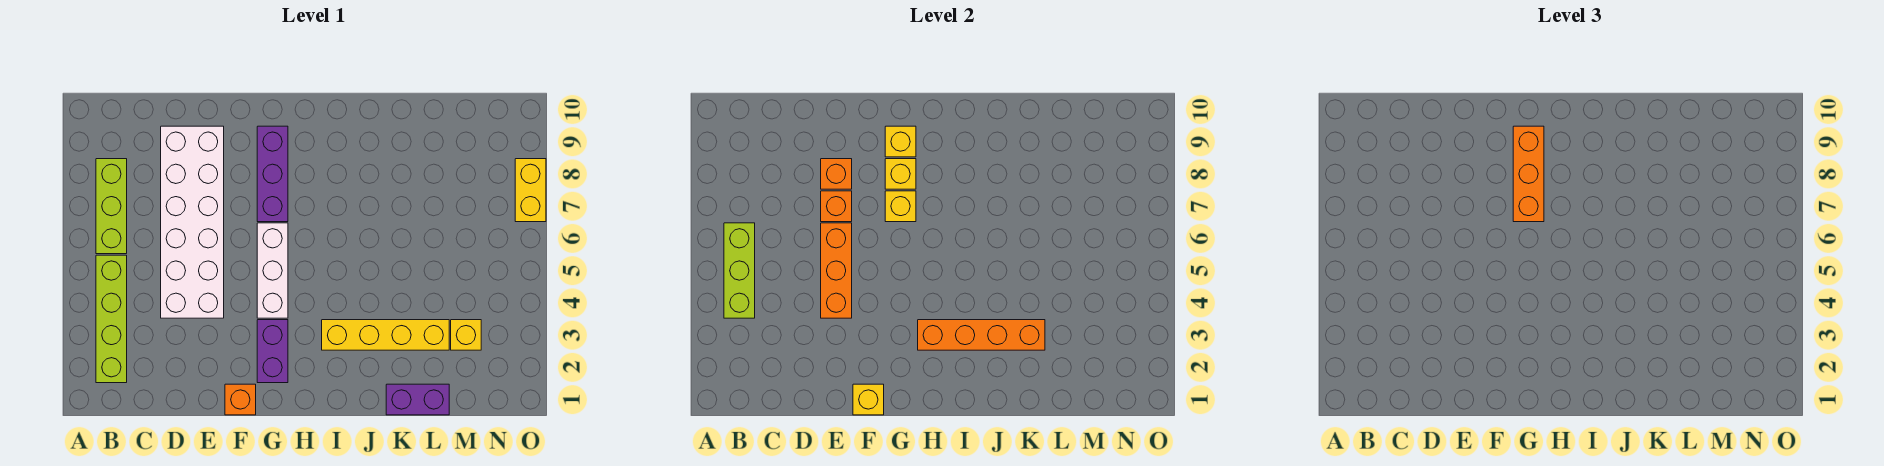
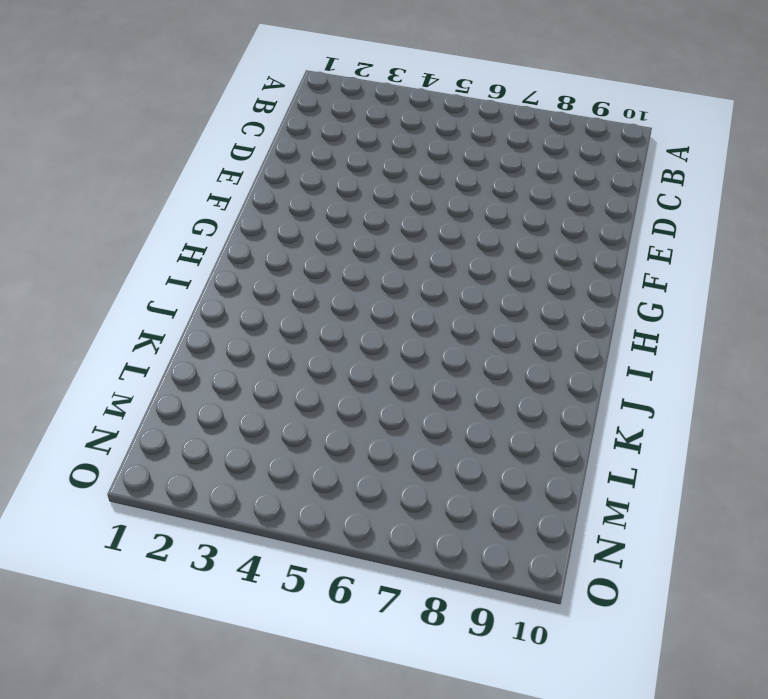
none -> lime brick B2:B5 level 1
none -> lime brick B6:B8 level 1
none -> white brick D4:E9 level 1

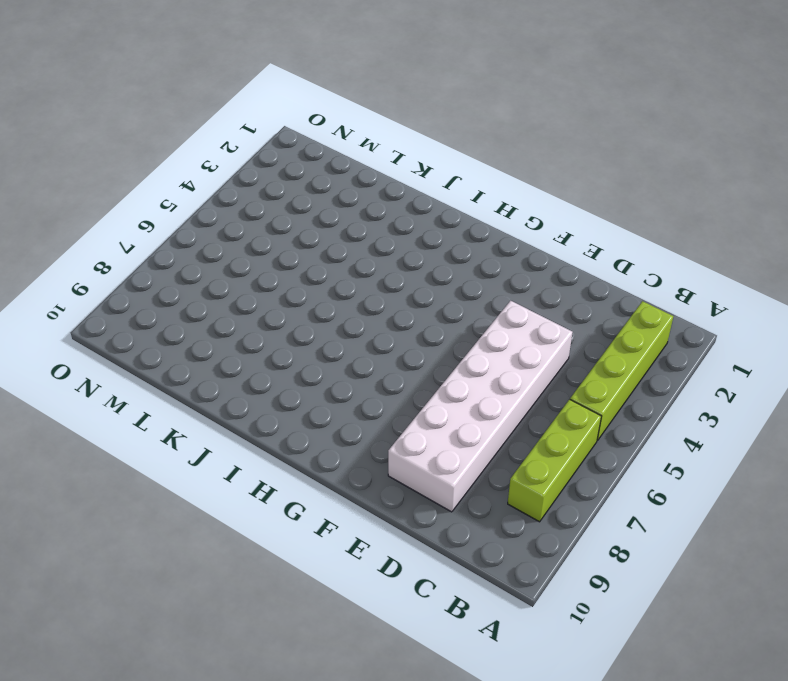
none -> orange brick F1 level 1
none -> purple brick G2:G3 level 1
none -> white brick G4:G6 level 1

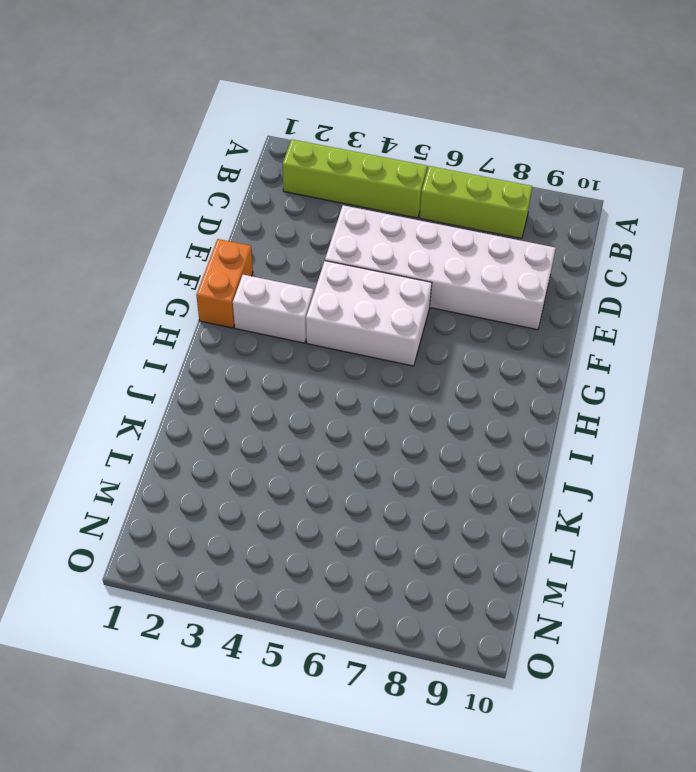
orange brick F1:G1 level 1 -> orange brick F1 level 1
white brick F4:G6 level 1 -> white brick G4:G6 level 1
white brick G2:G3 level 1 -> purple brick G2:G3 level 1
none -> purple brick G7:G9 level 1
none -> yellow brick I3:L3 level 1
none -> purple brick K1:L1 level 1

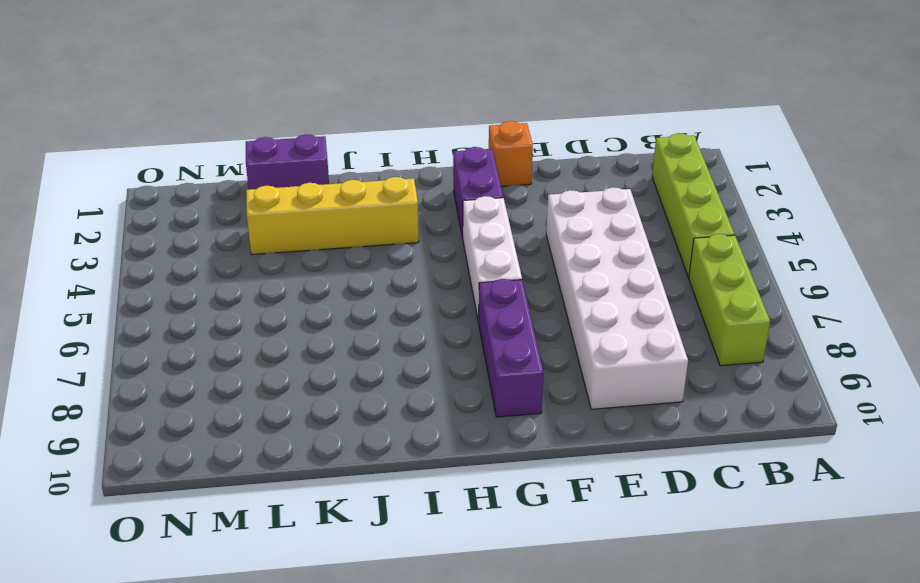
none -> yellow brick M3 level 1
none -> yellow brick O7:O8 level 1
none -> lime brick B4:B6 level 2

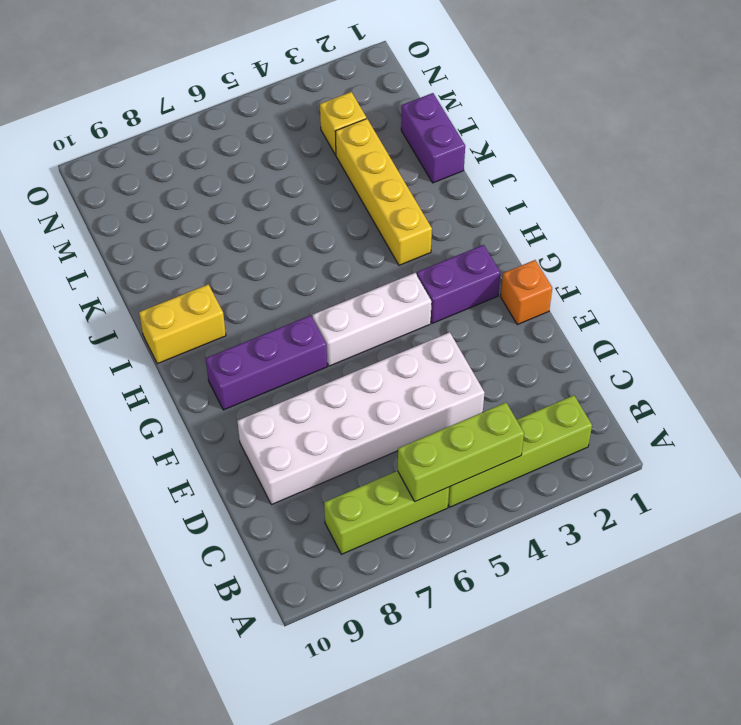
yellow brick I9:I10 level 1 -> yellow brick O7:O8 level 1
none -> orange brick E4:E6 level 2
none -> orange brick E7 level 2
none -> orange brick E8 level 2

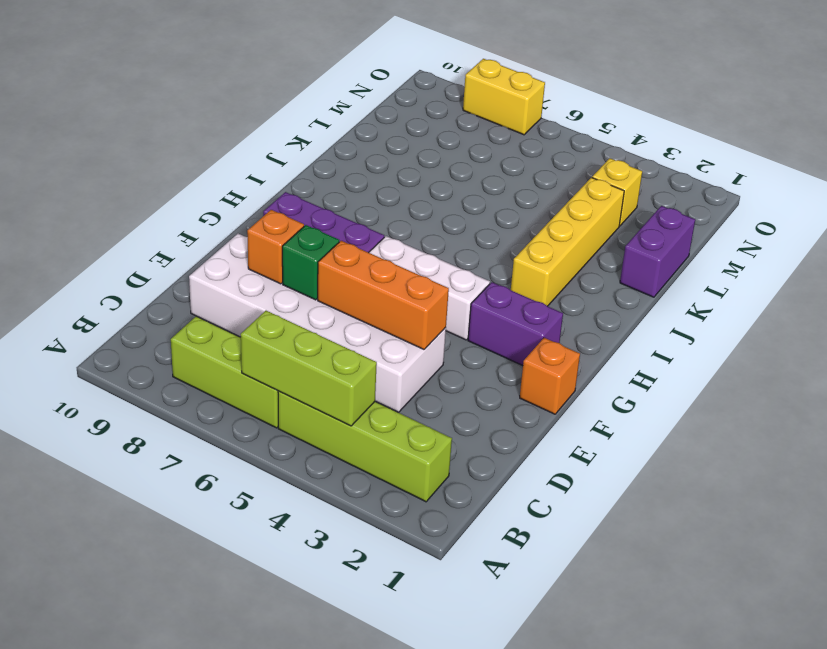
green brick E7 level 2 -> orange brick E7 level 2
none -> yellow brick F1 level 2
none -> yellow brick G7 level 2
none -> yellow brick G8 level 2

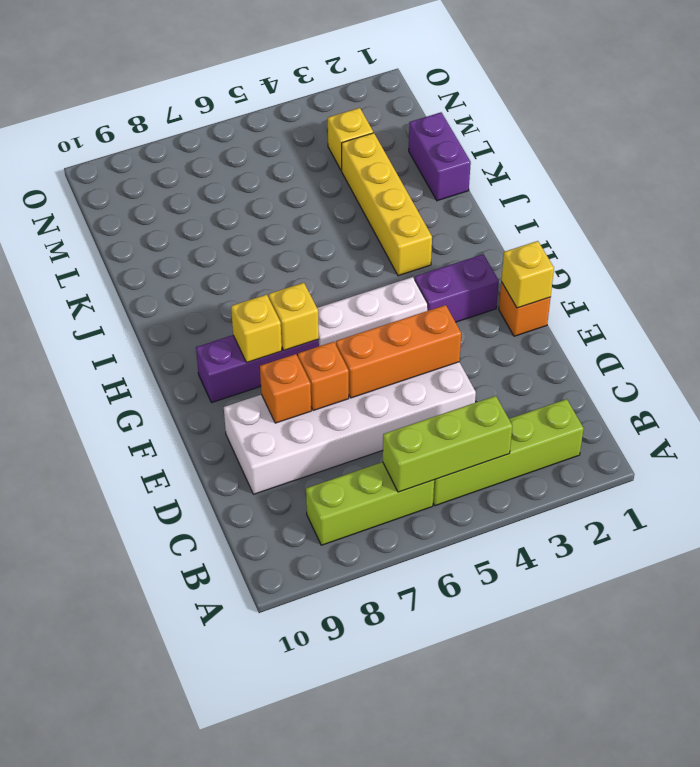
none -> yellow brick O7:O8 level 1
none -> yellow brick G9 level 2
none -> orange brick H3:K3 level 2

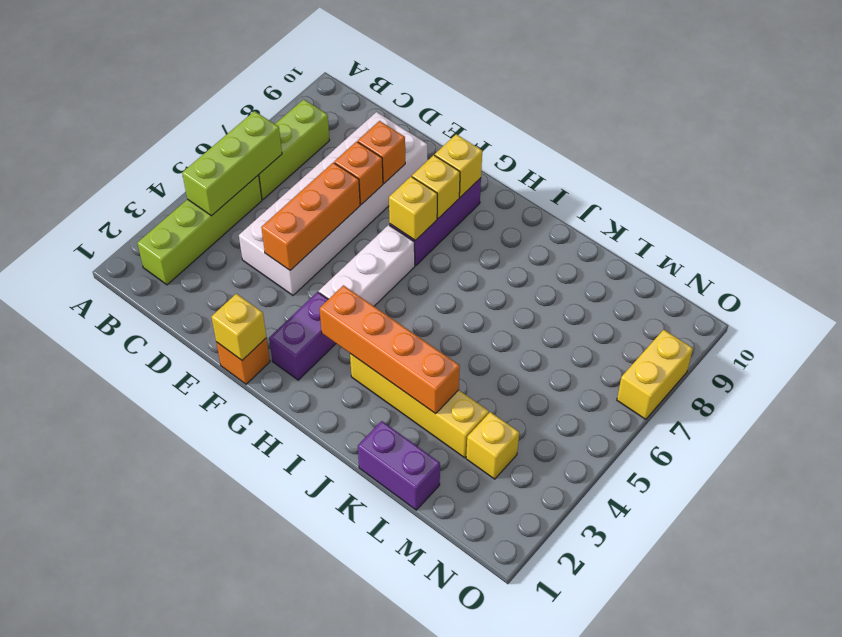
none -> orange brick G7:G9 level 3

